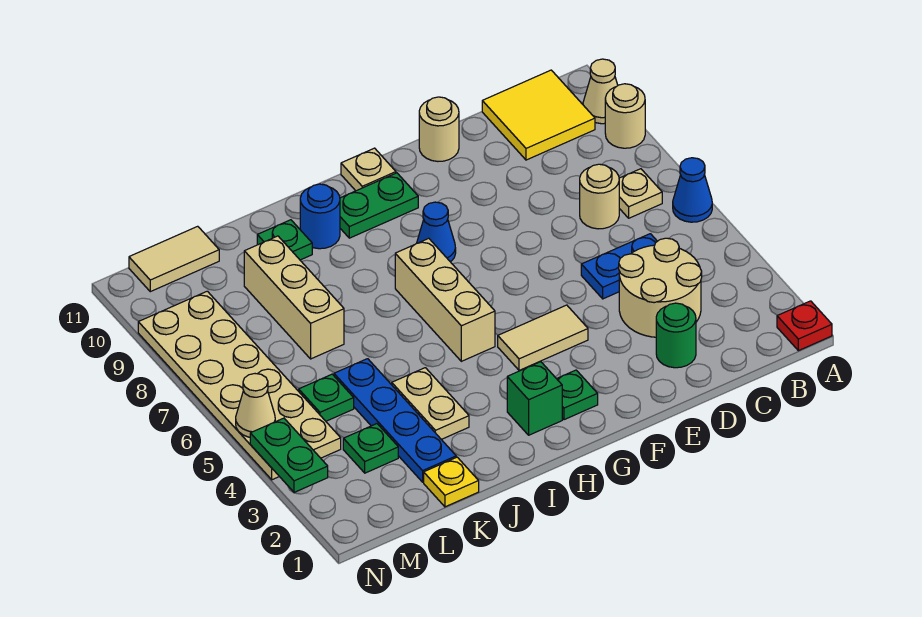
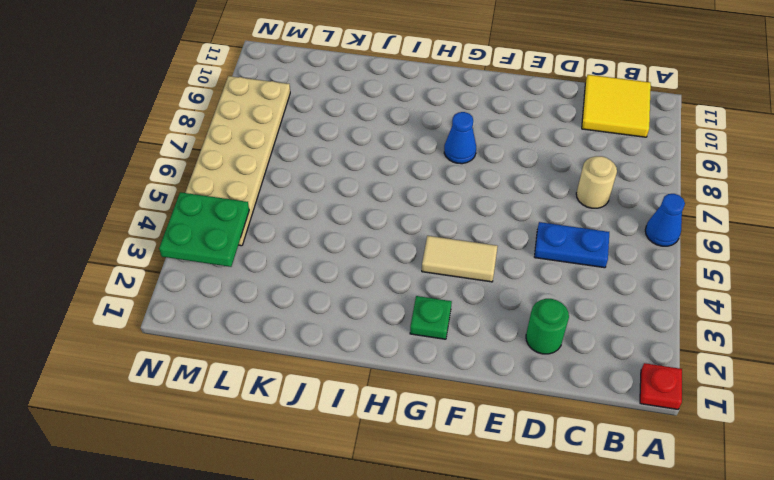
green plate M3:N4 level 2 -> green plate N3:N4 level 2
none -> tan round brick A9 level 1
none -> tan cone A10 level 1
none -> tan plate B7 level 1
none -> tan round brick C3:D4 level 1

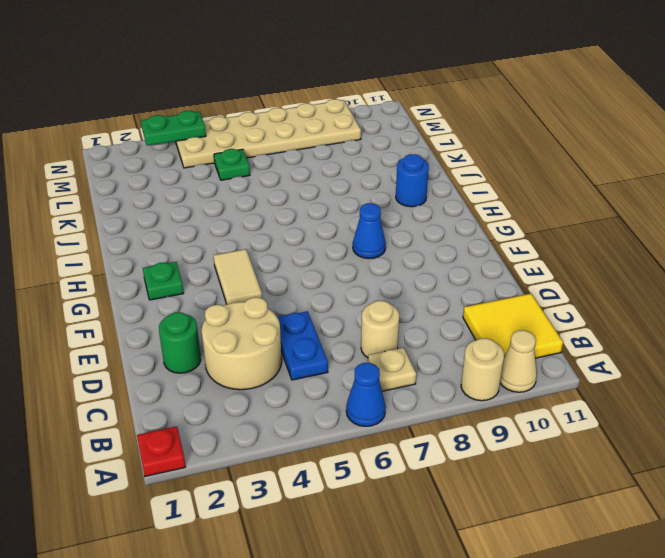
none -> tan round brick E11 level 1
none -> green plate G10:H10 level 1
none -> tan plate G11 level 1
none -> green brick H2 level 1

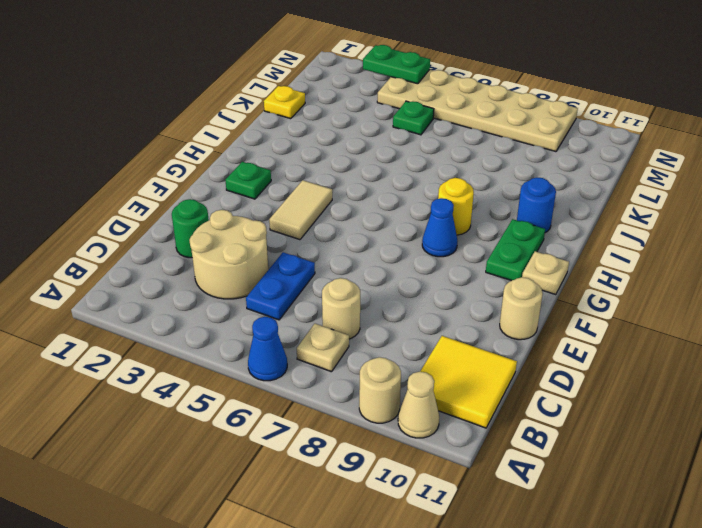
yellow round brick H8 level 1 -> none
none -> red plate A1 level 1
none -> green brick H2 level 1
none -> tan brick H5:H7 level 1
none -> tan plate J3:J4 level 1

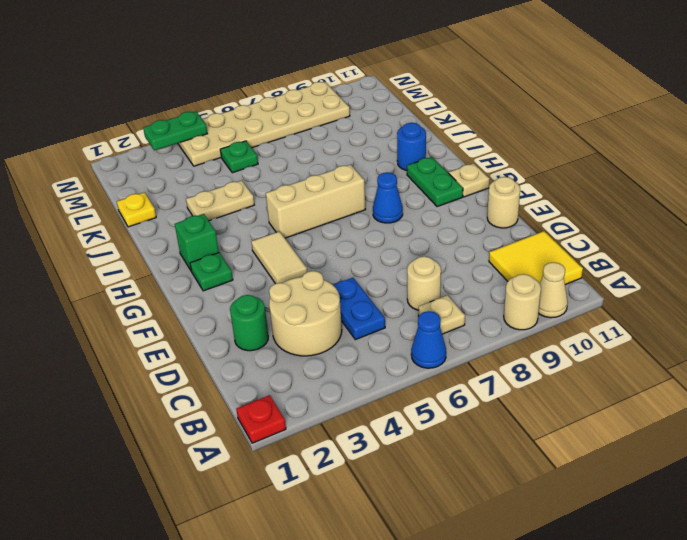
none -> green plate J10 level 1
none -> blue plate K2:K5 level 1
none -> tan brick K7:K9 level 1
none -> green plate L3 level 1

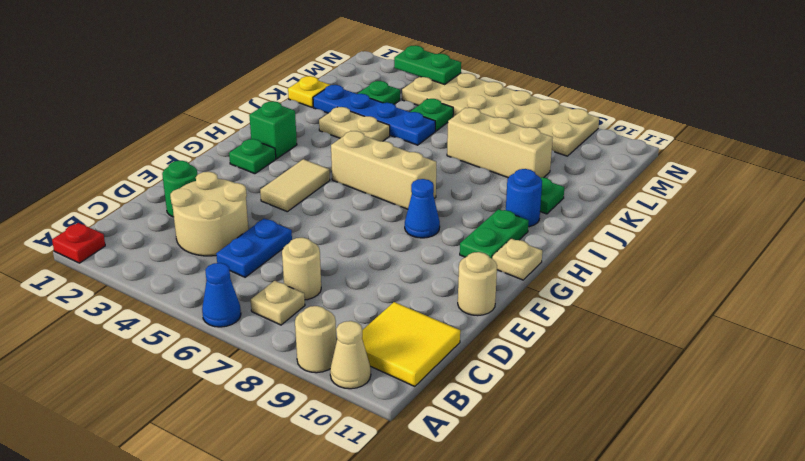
none -> tan tile L11:M11 level 1
none -> tan cone N5 level 2

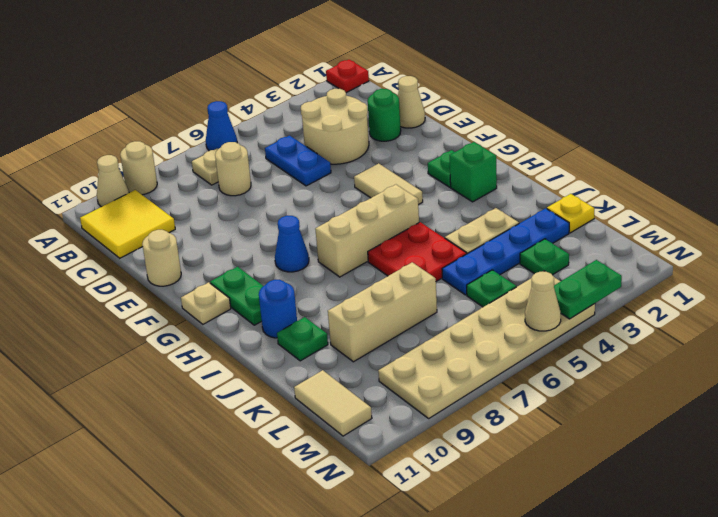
tan cone D1 level 1 -> none
red plate I5:J6 level 1 -> none

